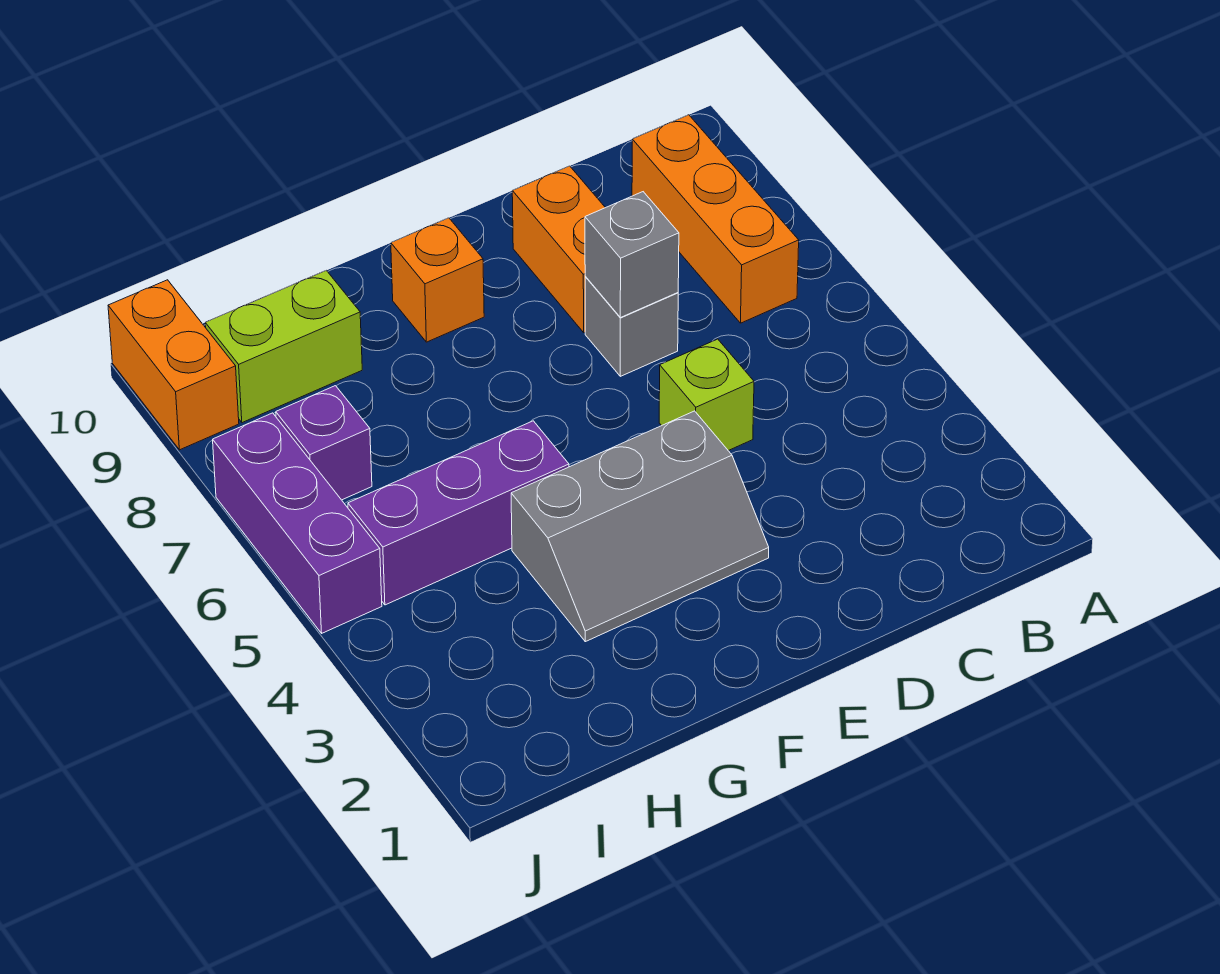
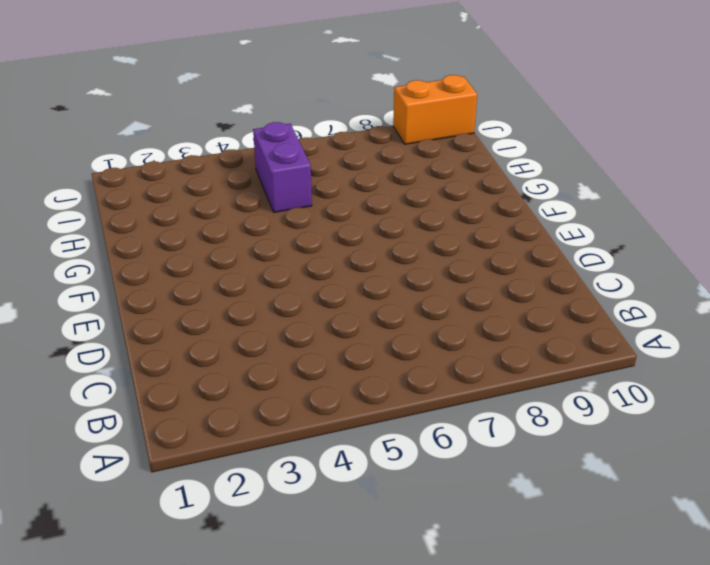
purple brick H5:I5 level 1 -> purple brick G5:I5 level 1
none -> orange brick B7:B9 level 1
none -> lime brick D5 level 1
none -> grey brick D7 level 1

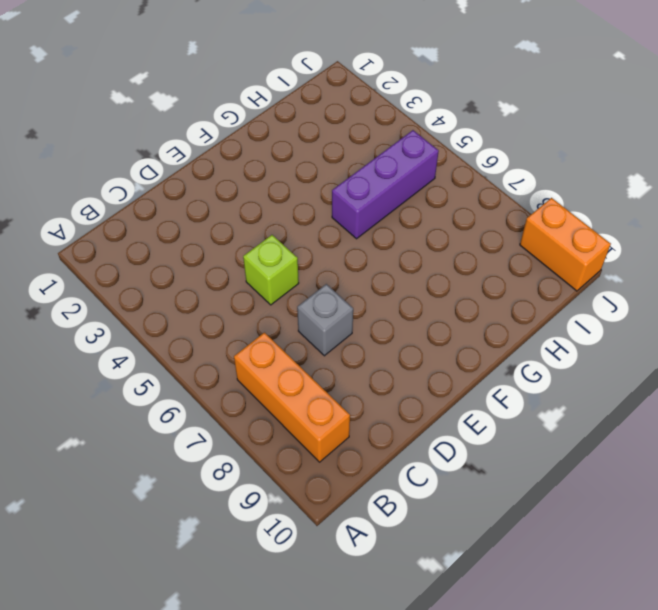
none -> orange brick D8:D9 level 1
none -> grey slope E3:G4 level 1 top 4
none -> orange brick F9 level 1

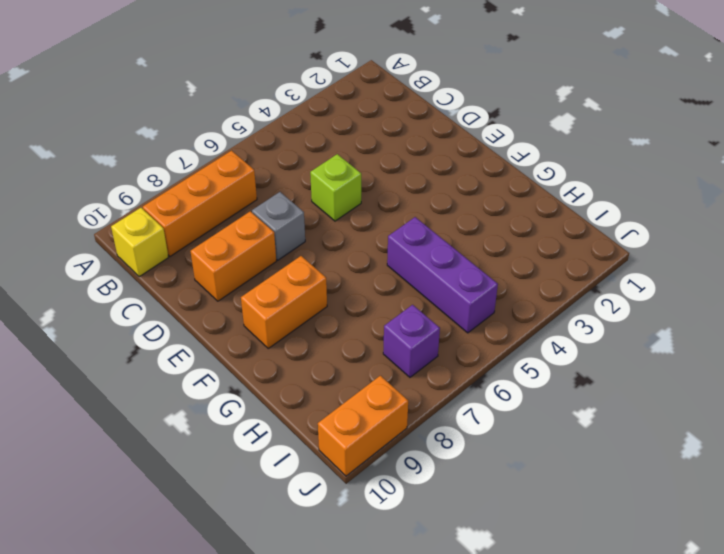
yellow brick B10 level 1 -> none
orange brick F8:F9 level 1 -> orange brick F9 level 1
none -> grey slope E3:G4 level 1 top 4
none -> lime brick H9:I9 level 1
none -> purple brick J5:J7 level 1

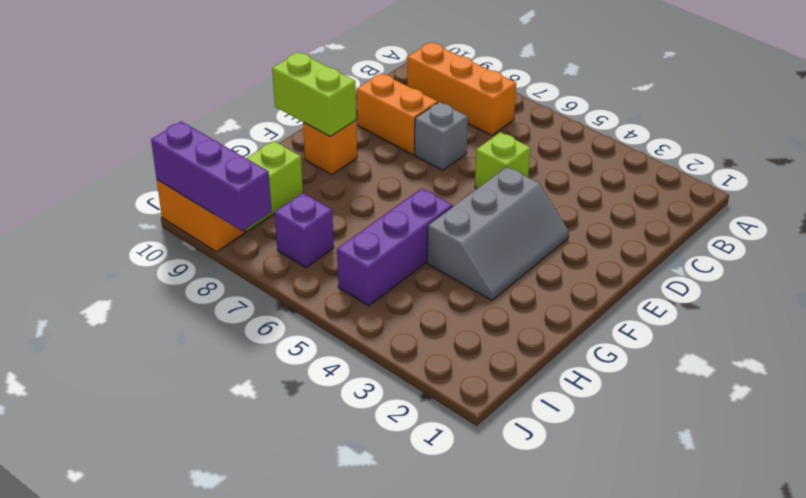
lime brick F9:F10 level 2 -> none
purple brick J8:J10 level 2 -> purple brick J5:J7 level 1
none -> grey brick D7 level 2

